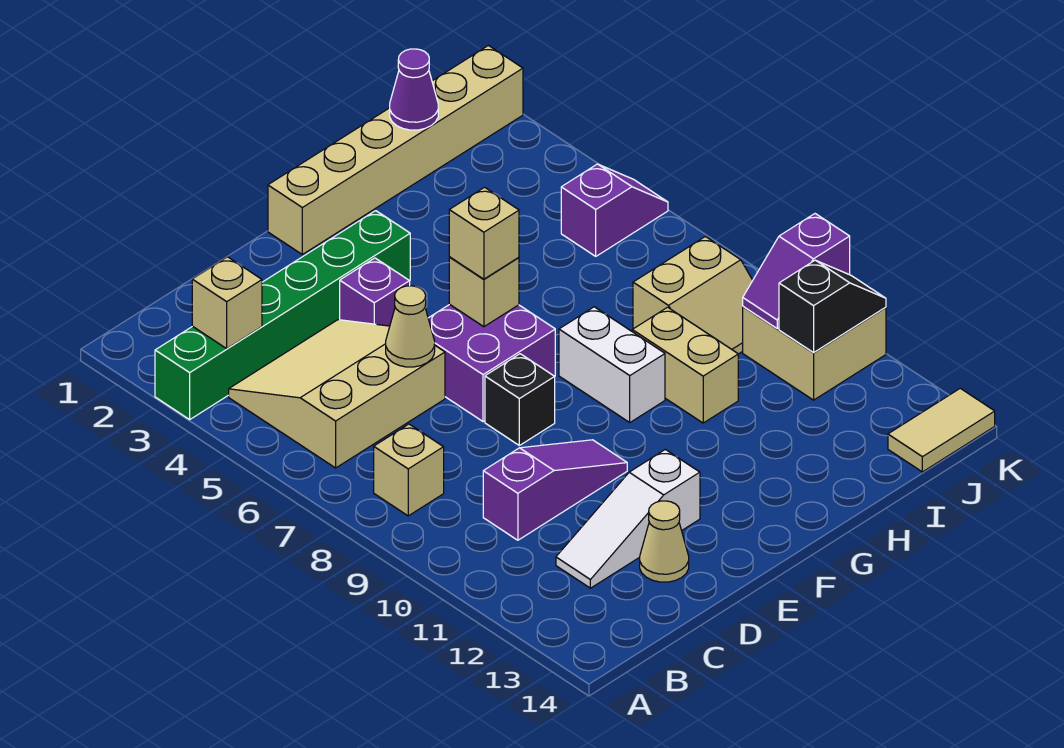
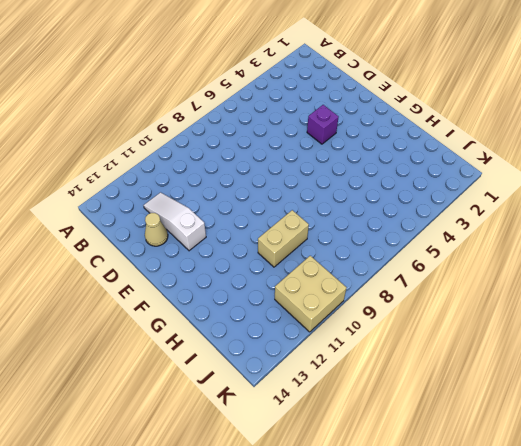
none -> green brick A3:F3 level 1
none -> tan slope B4:D6 level 1 top 6
none -> tan brick B8 level 1

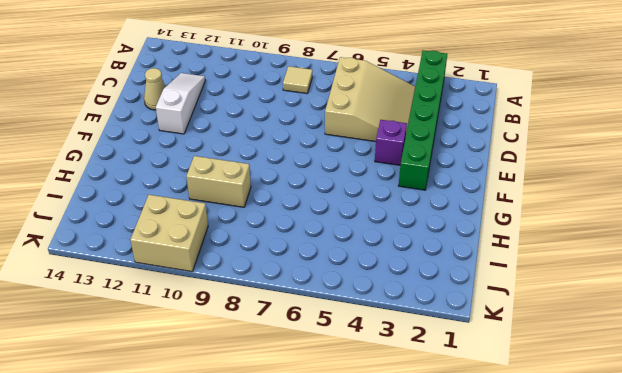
tan tile B8 level 1 -> tan brick B8 level 1
none -> purple slope C10:E10 level 1 top C
none -> purple brick E6:F7 level 1
none -> black brick E8 level 1

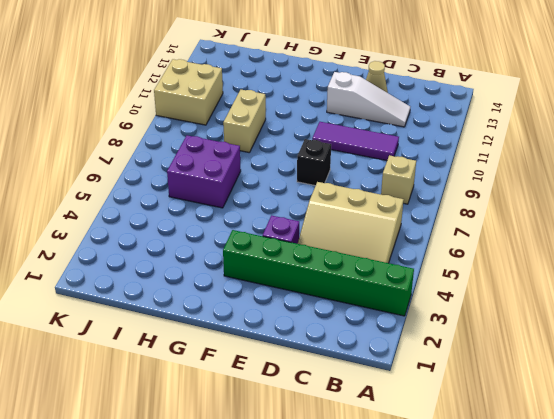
purple tile C10:E10 level 1 -> purple slope C10:E10 level 1 top C
purple brick H6:I7 level 1 -> purple brick E6:F7 level 1
none -> tan brick F1:K1 level 1
none -> white brick G8:G9 level 1
none -> tan slope I8:J9 level 1 top 8

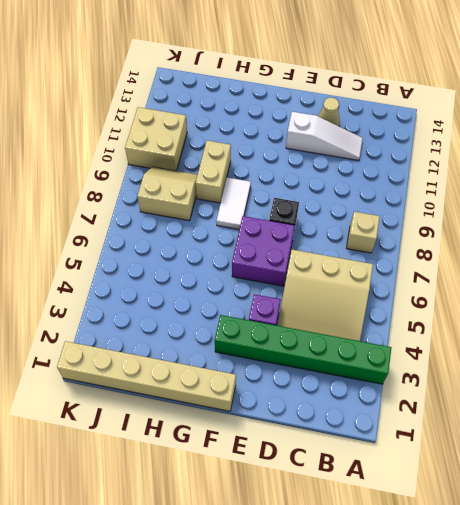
white tile G8:G9 level 1 -> white brick G8:G9 level 1
none -> purple slope C10:E10 level 1 top C
none -> purple slope J5:K5 level 1 top J
none -> tan tile J14:K14 level 1

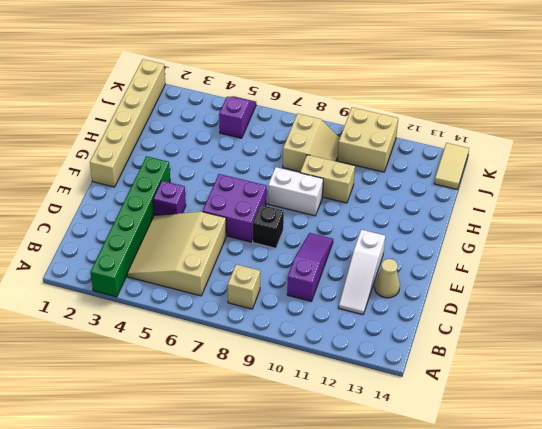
none -> tan brick B3 level 2
none -> tan cone D6 level 2
none -> tan brick F6 level 2

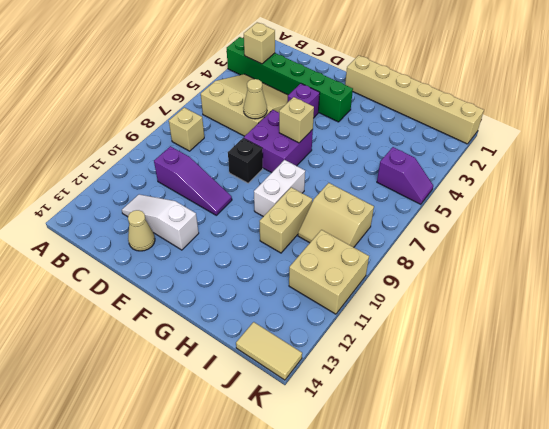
none -> purple cone I1 level 2
none -> purple slope J10:K10 level 2 top K
none -> black slope J11:K11 level 2 top J

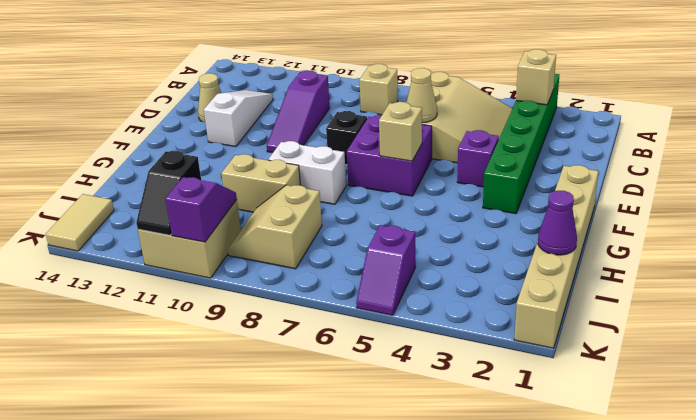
none -> tan brick F6 level 3

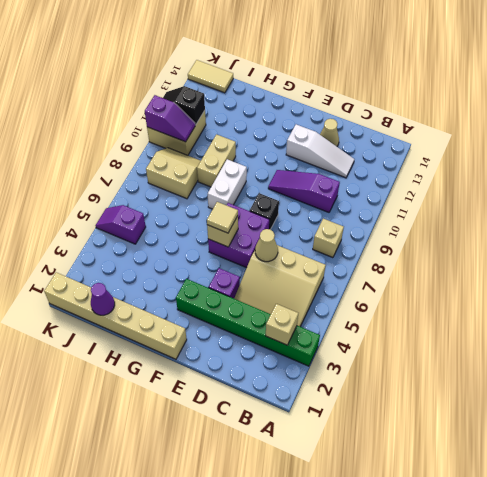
tan tile F6 level 3 -> tan brick F6 level 3

